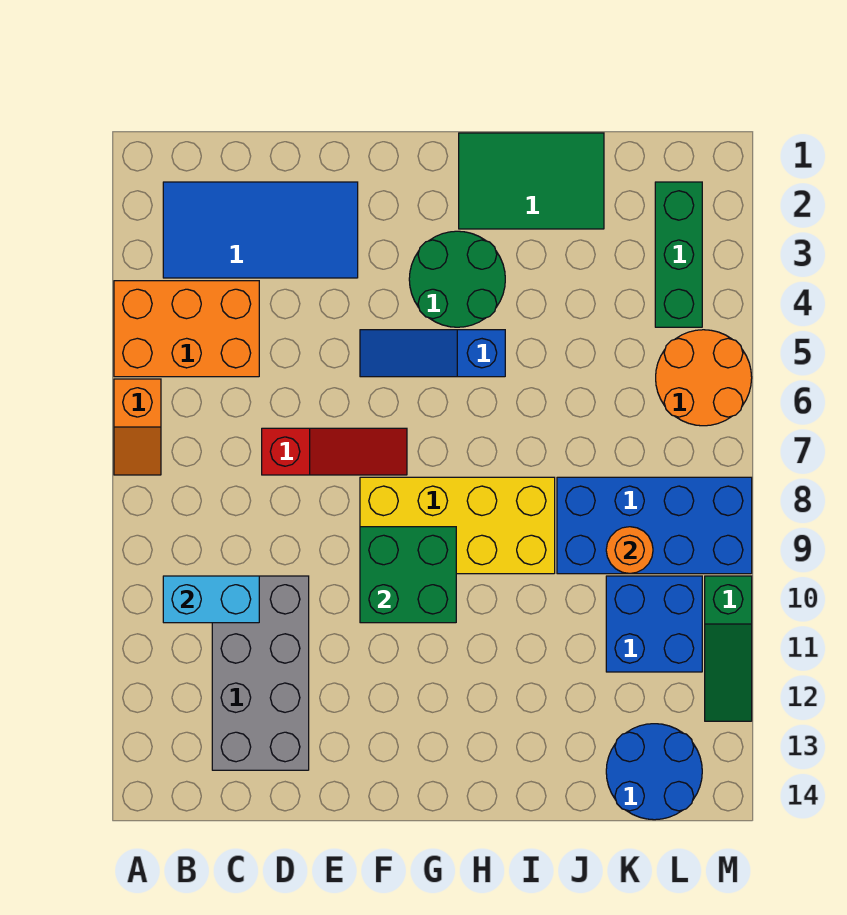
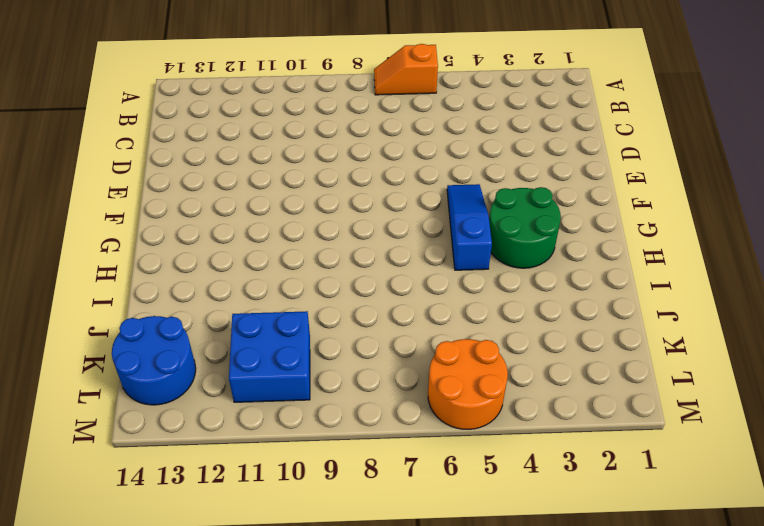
none -> orange brick A4:C5 level 1
none -> blue tile B2:E3 level 1
none -> grey brick C10:D13 level 1

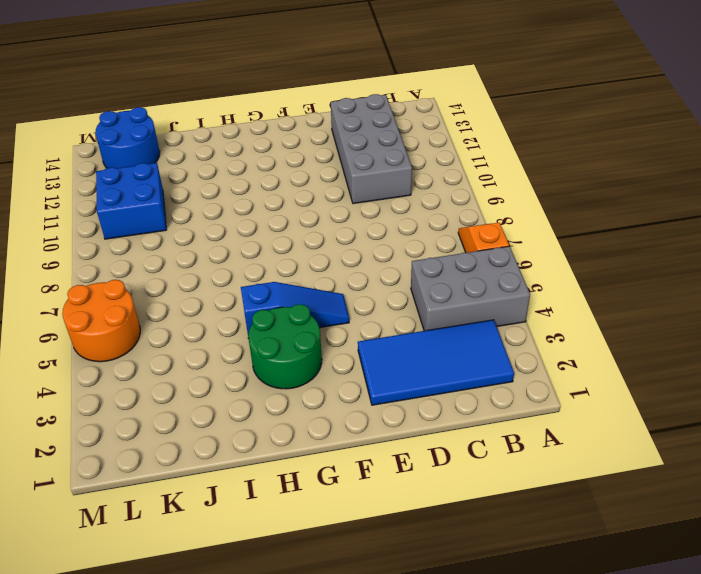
grey brick A4:C5 level 1 -> orange brick A4:C5 level 1
none -> red slope D7:F7 level 1 top D
none -> yellow brick F8:I9 level 1
none -> green tile H1:J2 level 1

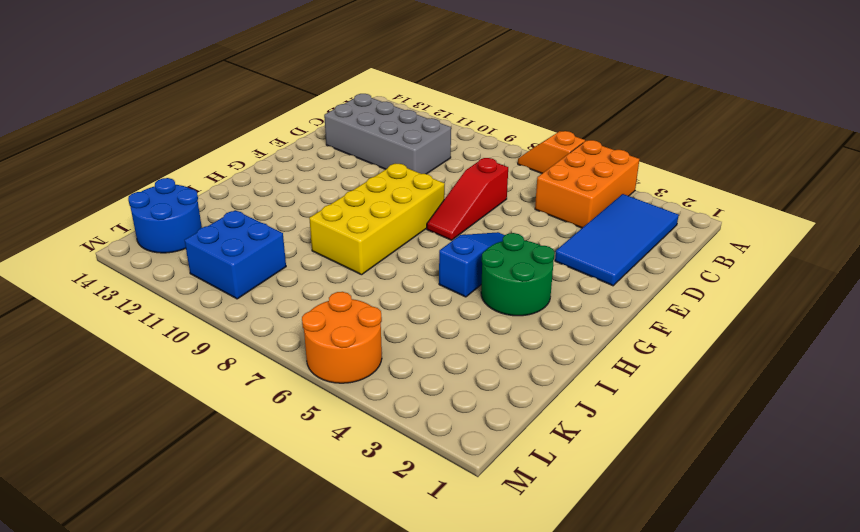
none -> green tile H1:J2 level 1
none -> blue brick J8:M9 level 1
none -> green brick L2:L4 level 1

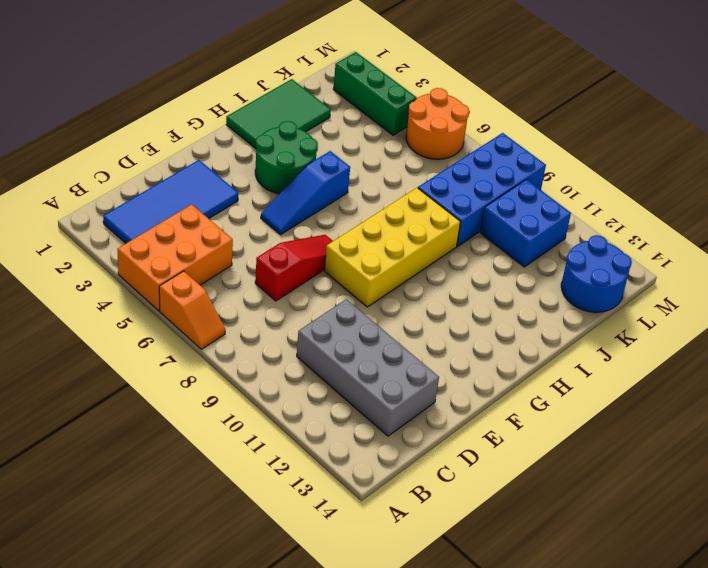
none -> green slope M10:M12 level 1 top 10
none -> cyan brick B10:C10 level 2
none -> green brick F9:G10 level 2

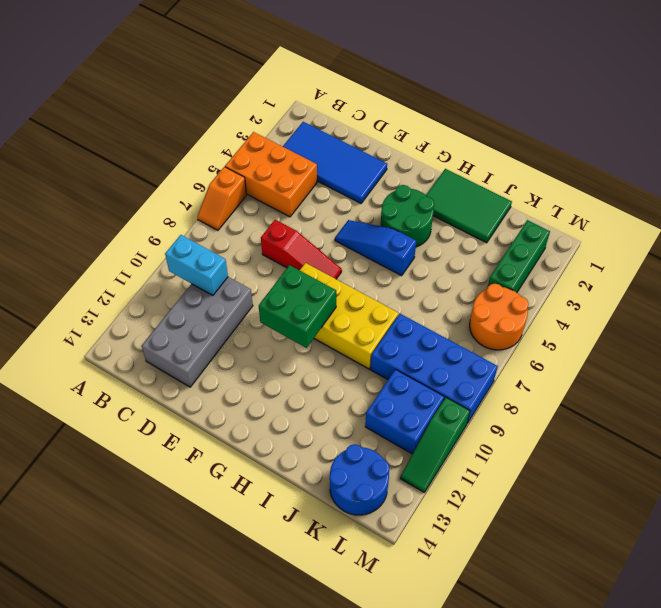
none -> orange round brick K9 level 2

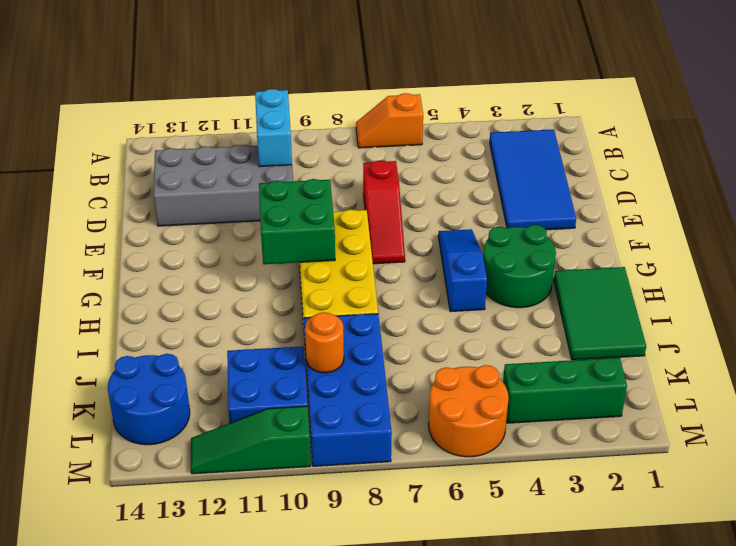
none -> orange brick A4:C5 level 1

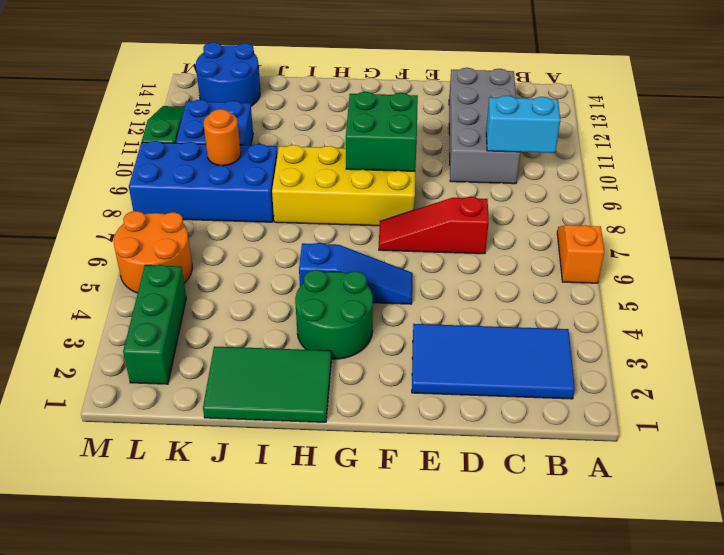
none -> orange brick A4:C5 level 1

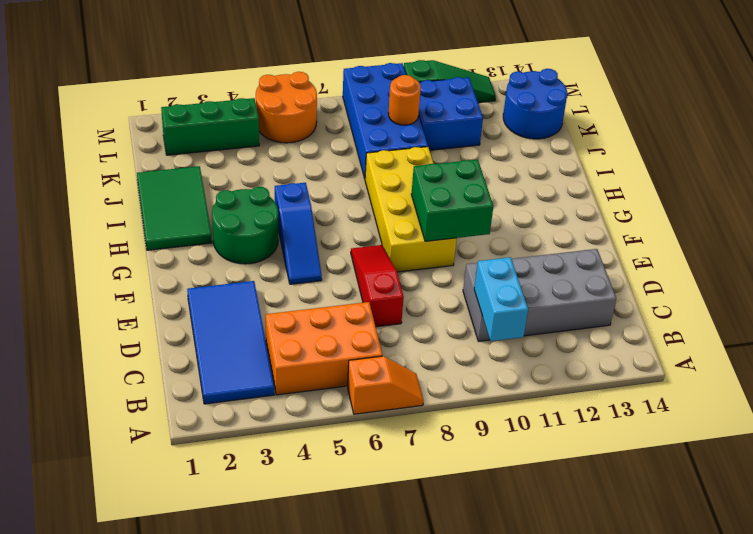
orange brick B4:C6 level 1 -> orange brick A4:C5 level 1

